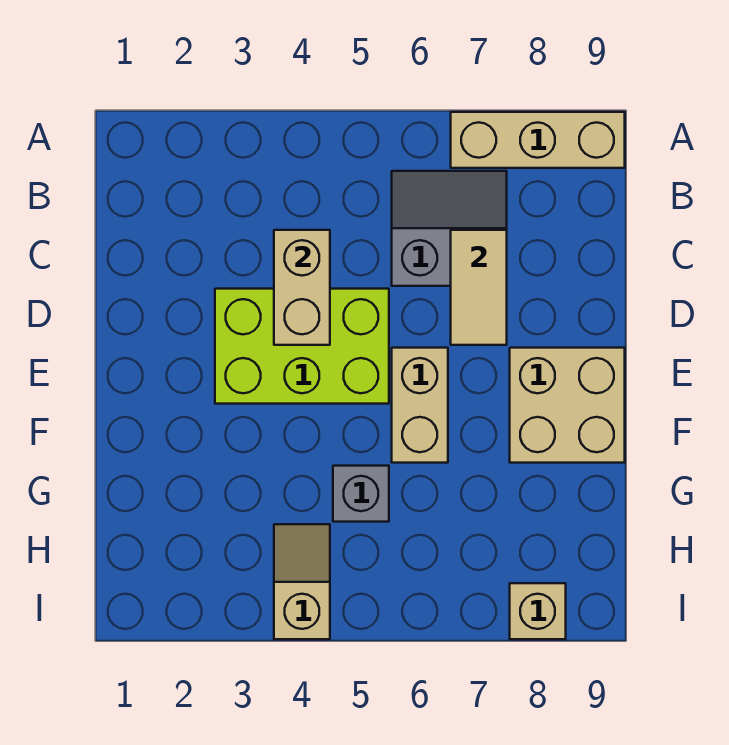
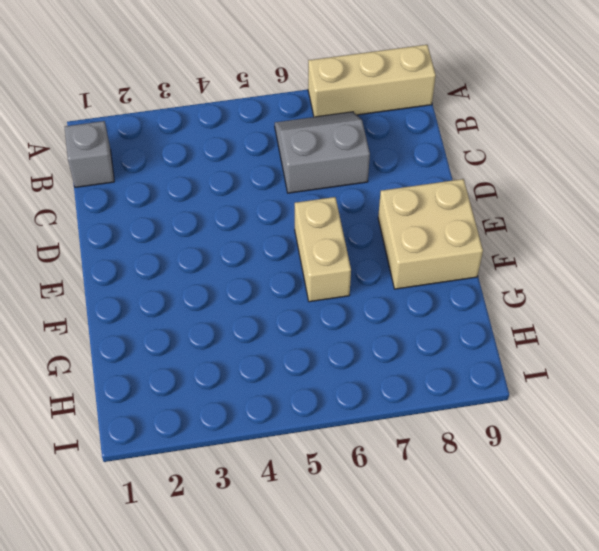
grey brick B1 level 1 -> grey brick G5 level 1
none -> lime brick D3:E5 level 1
none -> tan slope H4:I4 level 1 top I

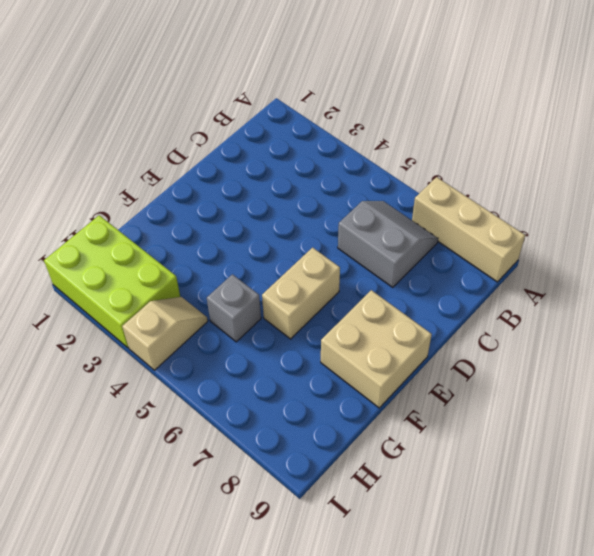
lime brick H1:I3 level 1 -> lime brick D3:E5 level 1
none -> tan brick I8 level 1
none -> tan brick C4:D4 level 2

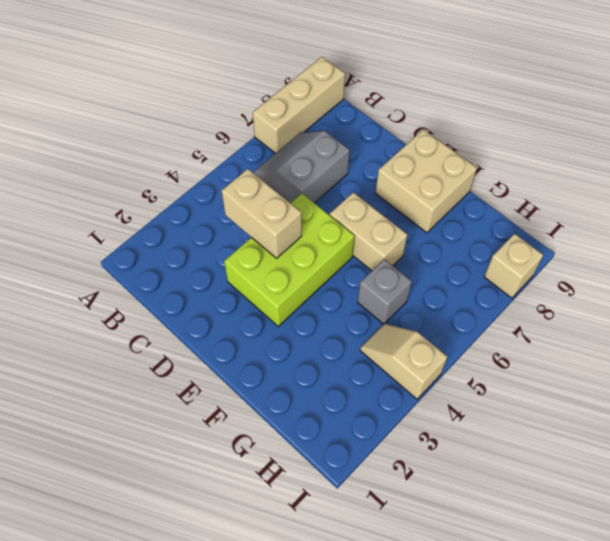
none -> tan tile C7:D7 level 2

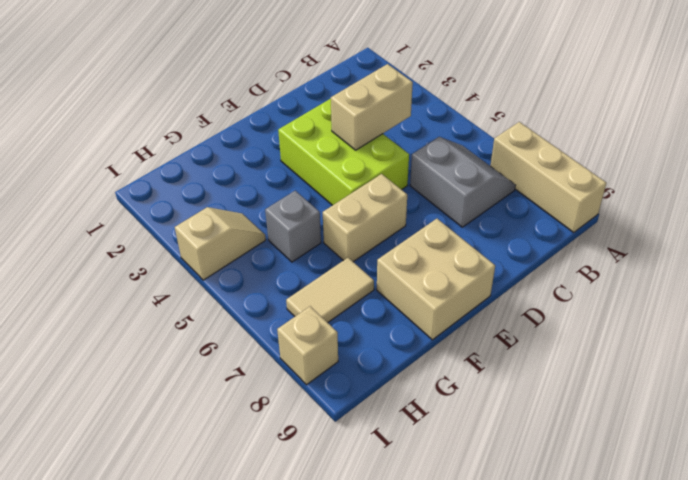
tan tile G7:H7 level 1 -> tan tile C7:D7 level 2

